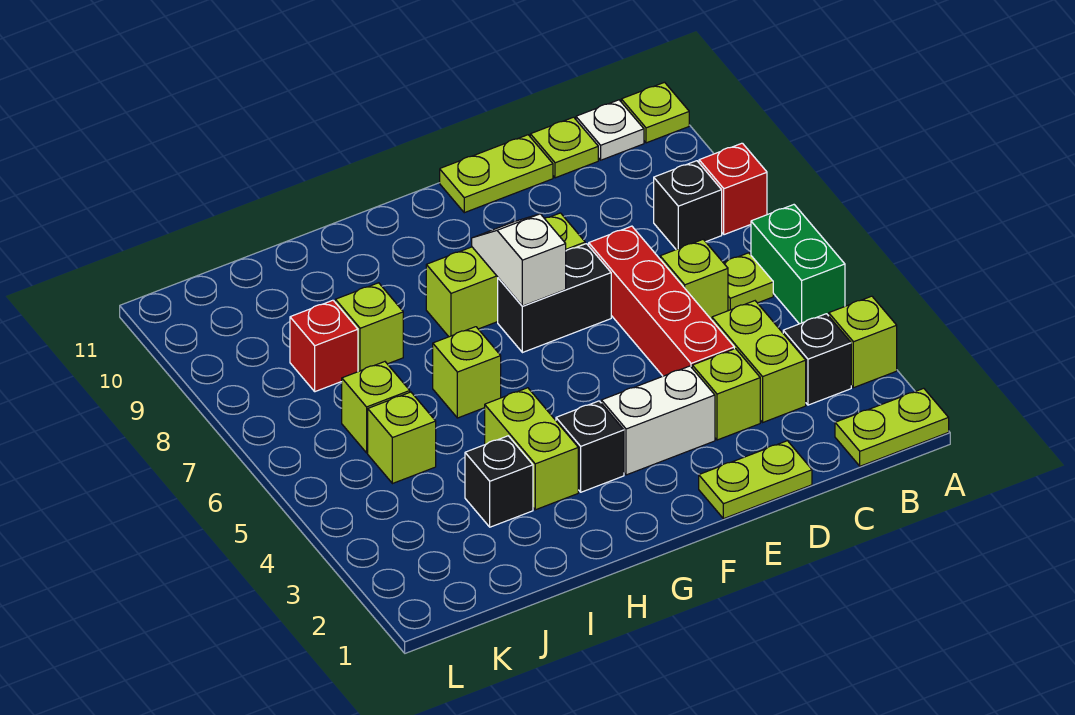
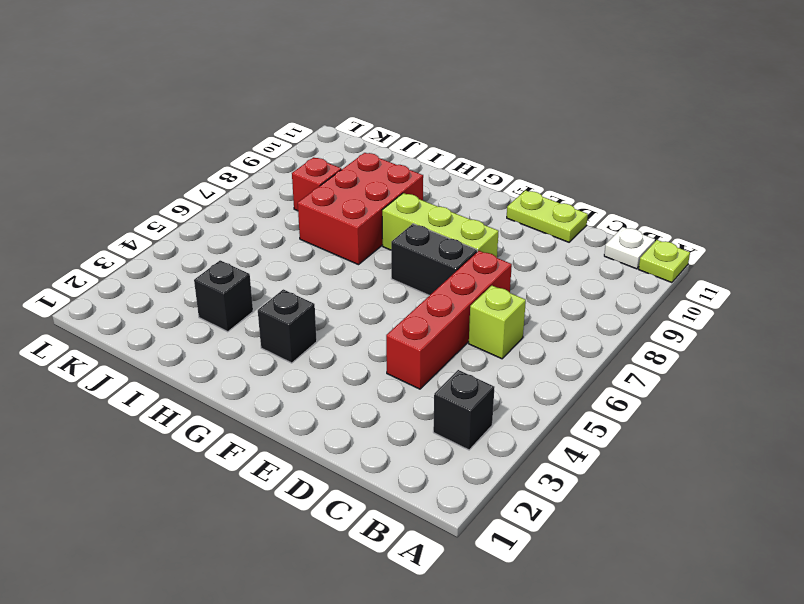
red brick H7:I9 level 1 -> lime brick I8 level 1
none -> lime plate A1:B1 level 1
none -> lime brick A3 level 1
none -> green brick A5:A6 level 1

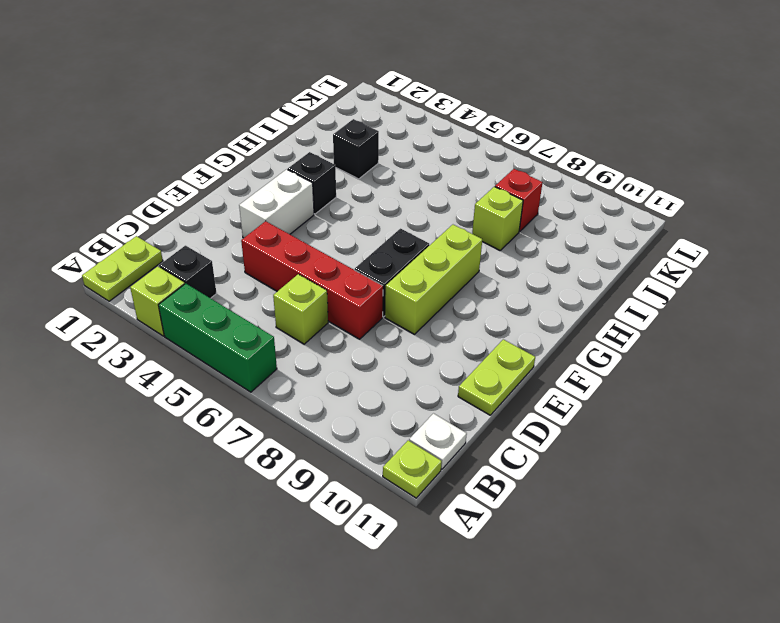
green brick A4:A6 level 1 -> green brick A5:A6 level 1
none -> red brick A8 level 1
none -> lime plate B6 level 1
none -> black brick B8 level 1

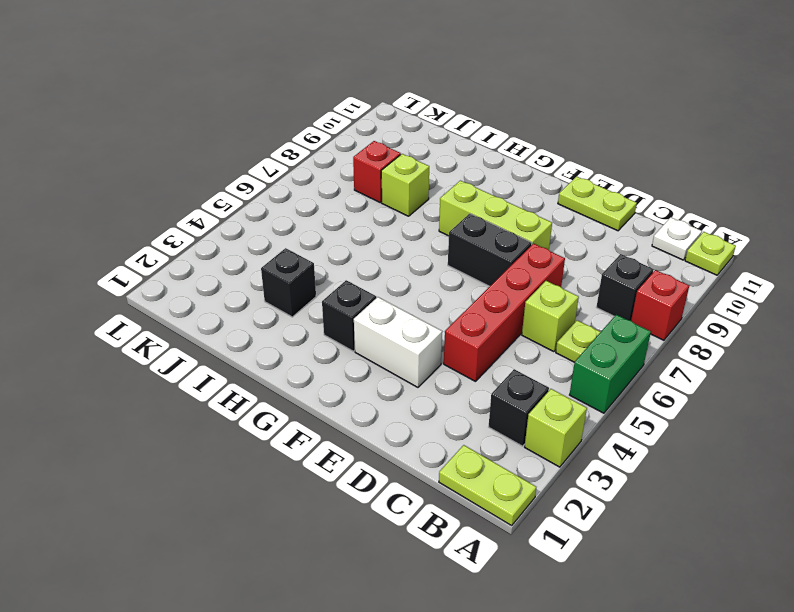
none -> lime brick C3:C4 level 1
none -> lime plate C11 level 1
none -> lime plate D1:E1 level 1

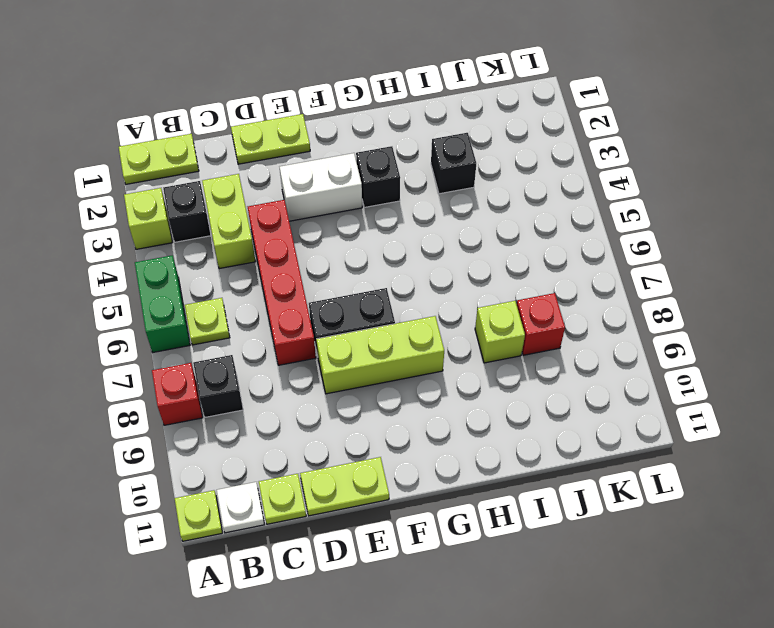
none -> lime brick C6 level 1
none -> lime brick D3 level 1
none -> lime brick H3:H4 level 1

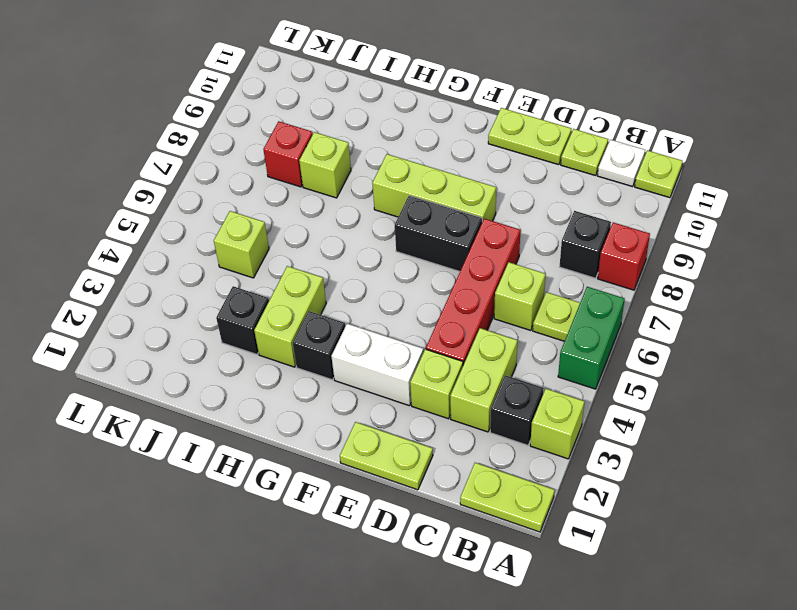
none -> lime brick H6 level 1
none -> lime brick J6 level 1
none -> white slope F7:F8 level 2 top 7

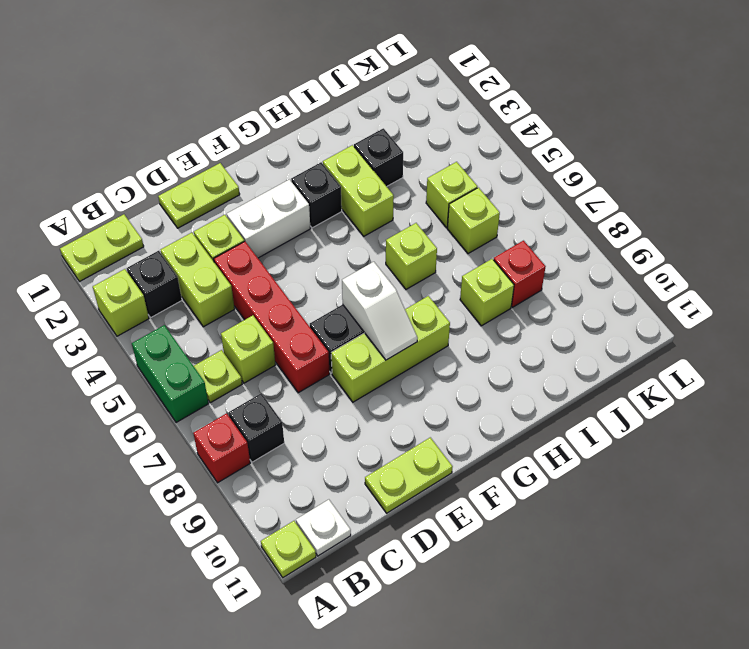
none -> lime plate C11 level 1

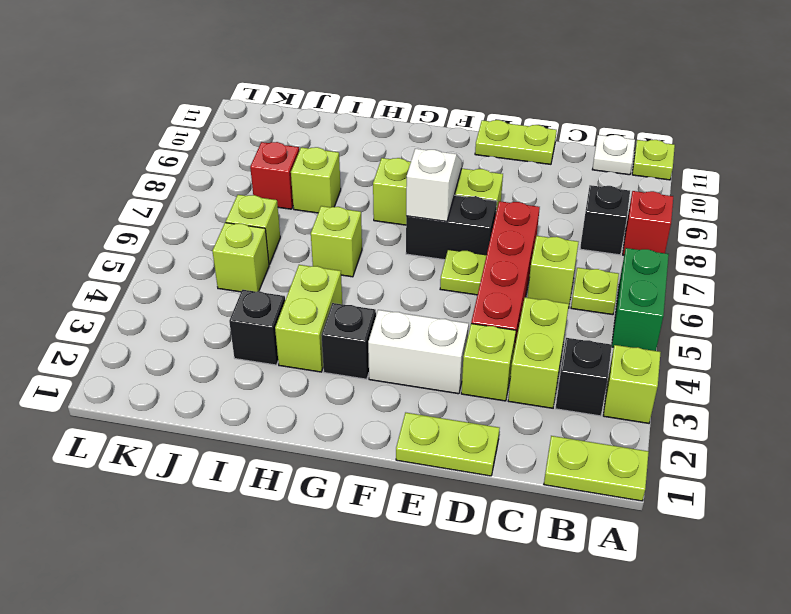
lime plate E6 level 1 -> lime plate C11 level 1

